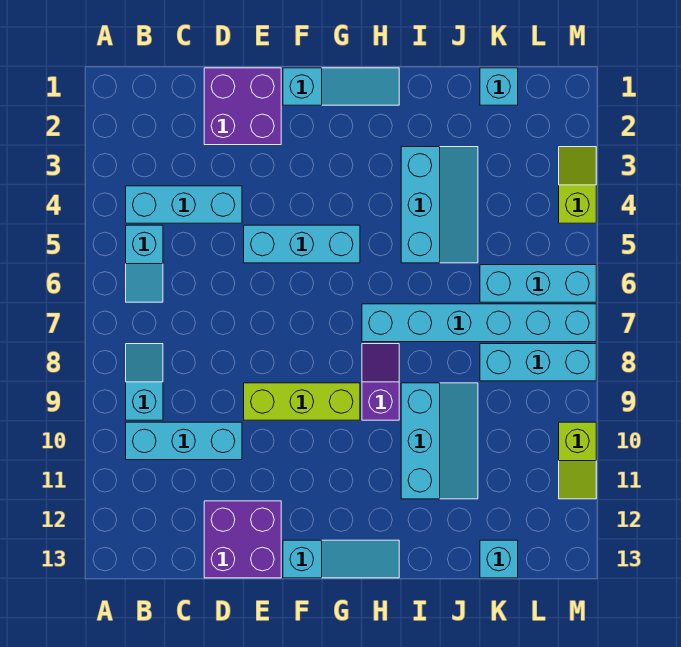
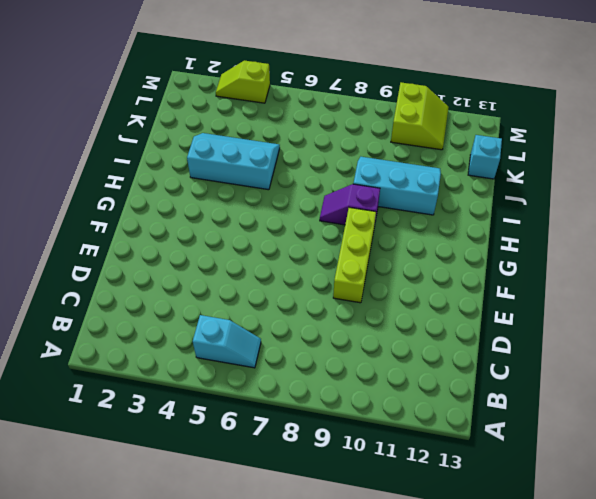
lime slope L10:M11 level 1 top 10 -> lime slope M10:M11 level 1 top 10
none -> cyan brick B4:D4 level 1
none -> cyan slope B8:B9 level 1 top 9
none -> cyan brick B10:D10 level 1

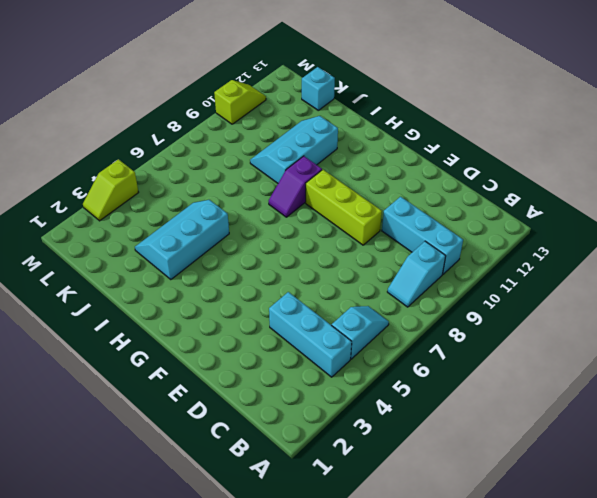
none -> purple brick D1:E2 level 1
none -> purple brick D12:E13 level 1
none -> cyan brick E5:G5 level 1

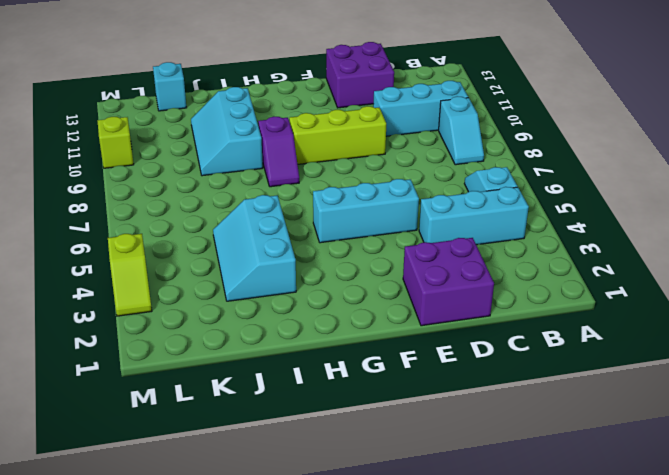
none -> cyan slope F1:H1 level 1 top F
none -> cyan slope F13:H13 level 1 top F
none -> cyan brick H7:M7 level 1

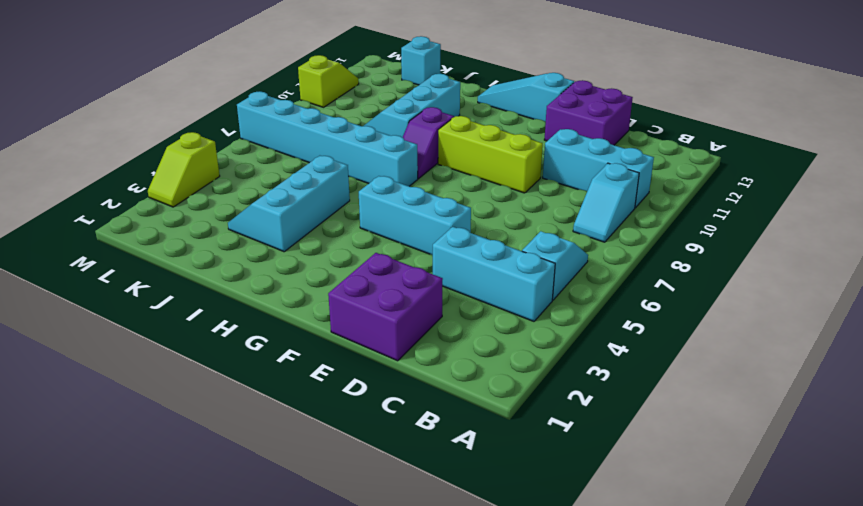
none -> cyan slope F1:H1 level 1 top F
none -> cyan brick K1 level 1
none -> cyan brick K6:M6 level 1

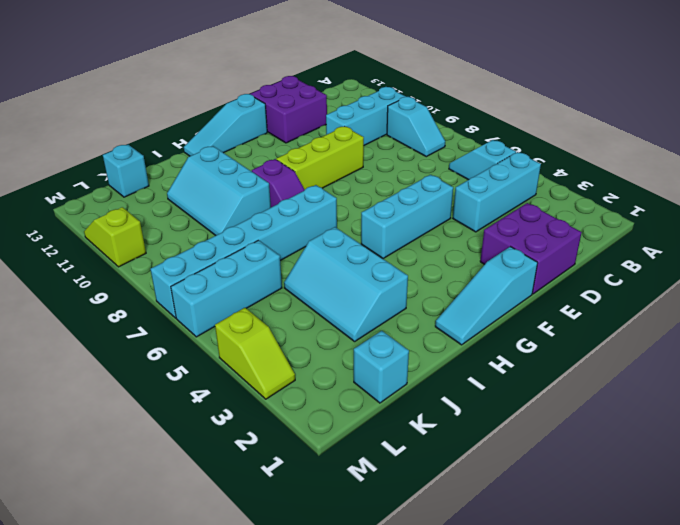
none -> cyan brick K8:M8 level 1

